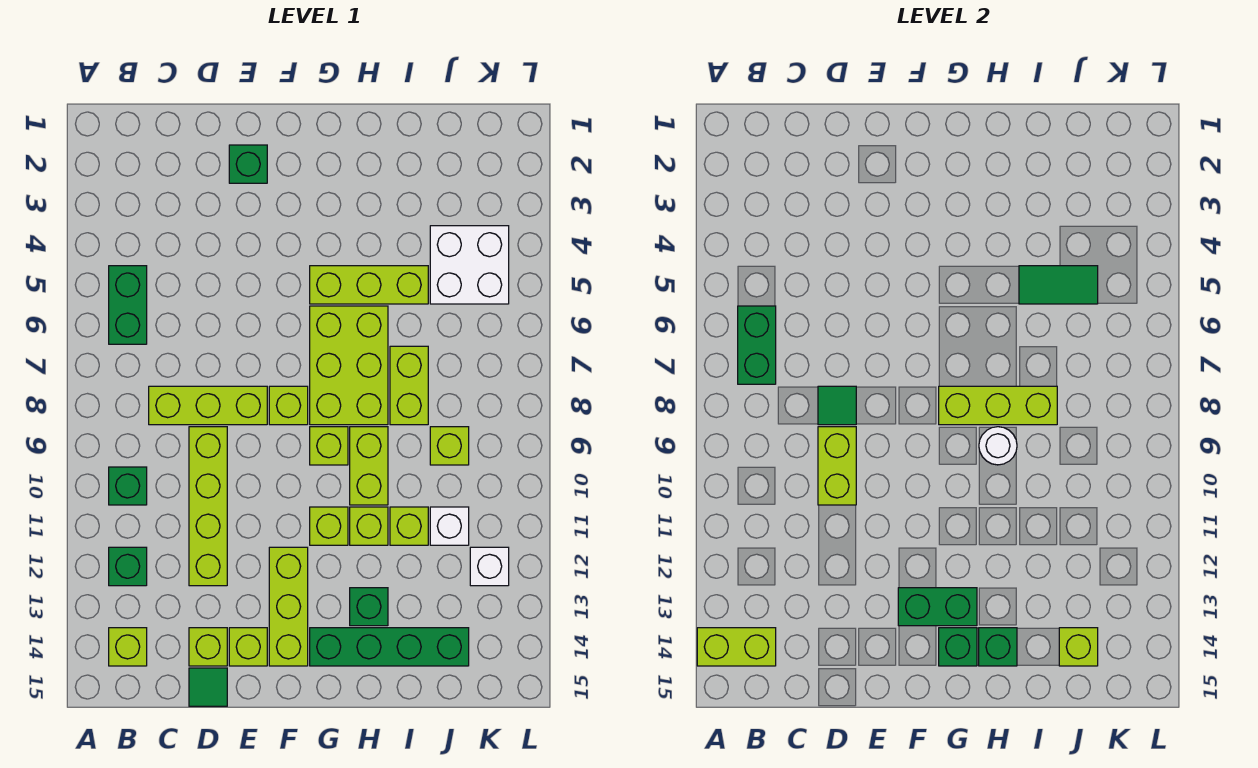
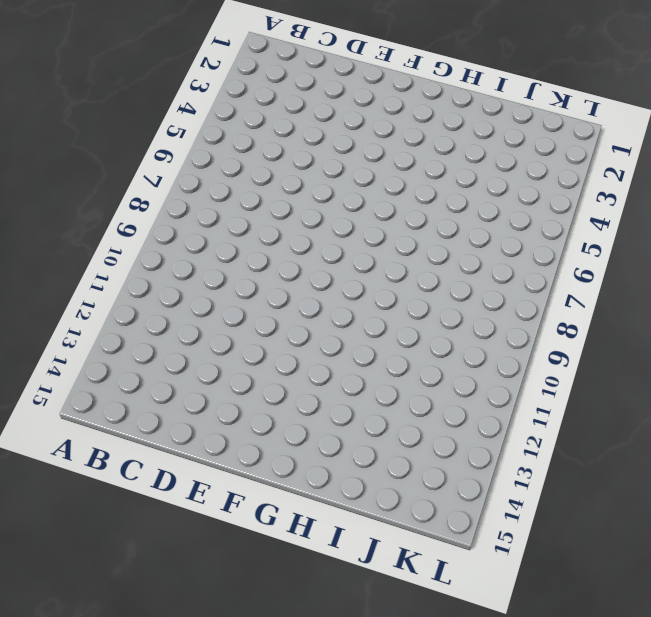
none -> green brick B5:B6 level 1
none -> green brick B10 level 1
none -> green brick B12 level 1
none -> lime brick B14 level 1

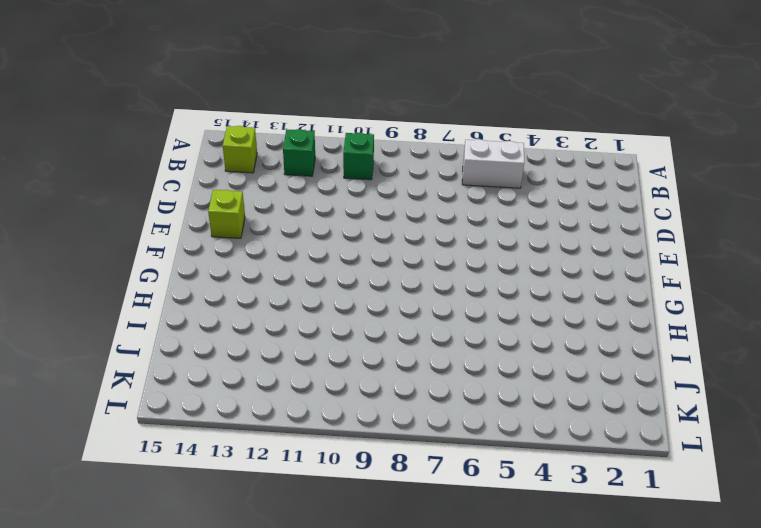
white brick B5:B6 level 1 -> green brick B5:B6 level 1
none -> lime brick C8:E8 level 1
none -> lime brick D9:D12 level 1
none -> lime brick D14 level 1
none -> green tile D15 level 1

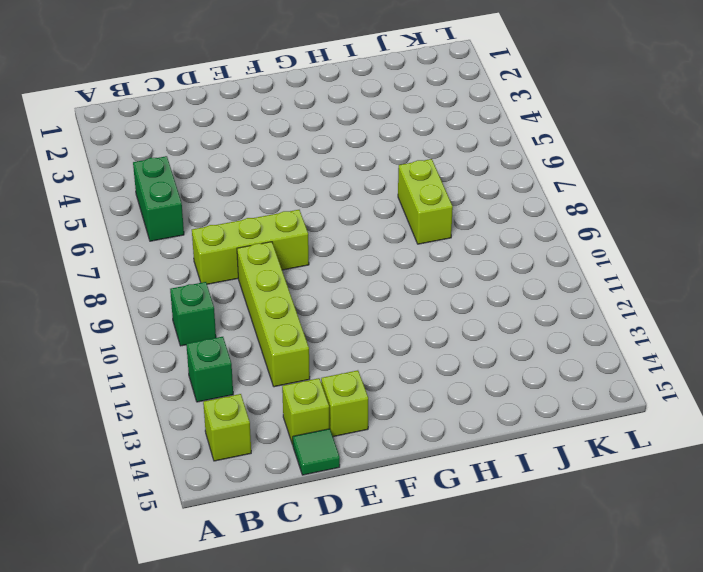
none -> green brick E2 level 1
none -> lime brick F8 level 1
none -> lime brick F12:F14 level 1
none -> lime brick G5:I5 level 1

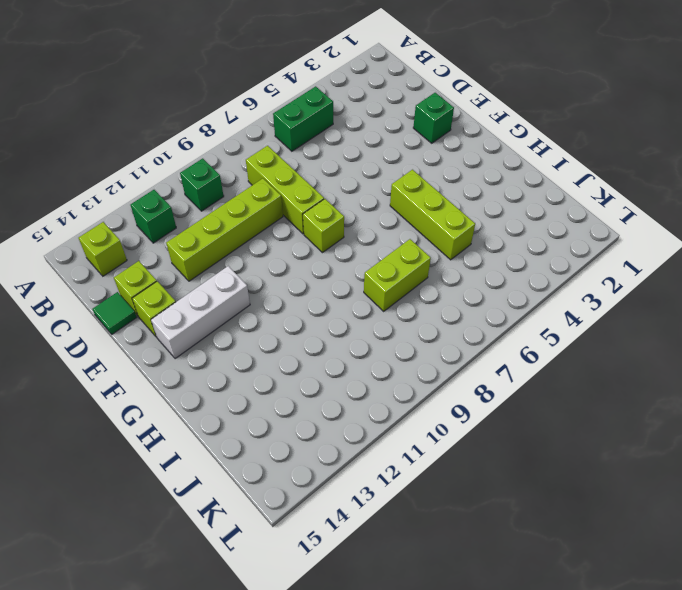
white brick F12:F14 level 1 -> lime brick F12:F14 level 1
none -> lime brick G6:H8 level 1
none -> lime brick G9 level 1
none -> lime brick G11 level 1
none -> green brick G14:J14 level 1

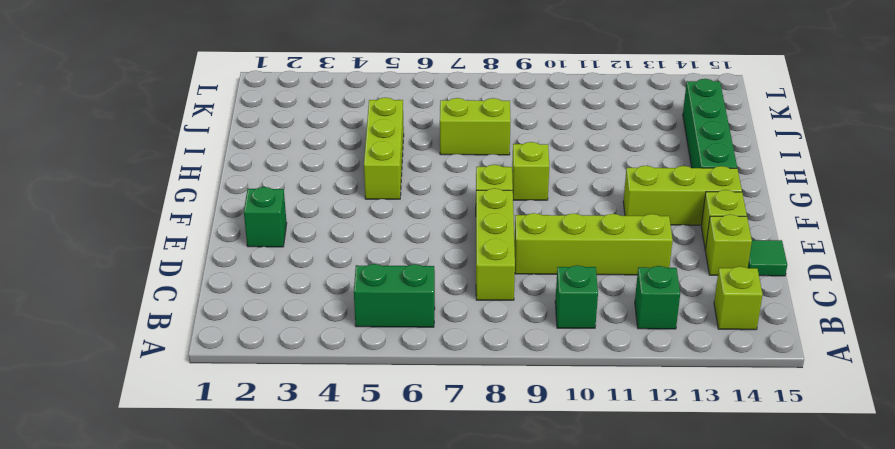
none -> lime brick G6:H8 level 1
none -> lime brick G11 level 1
none -> lime brick H9:H10 level 1
none -> lime brick H11 level 1

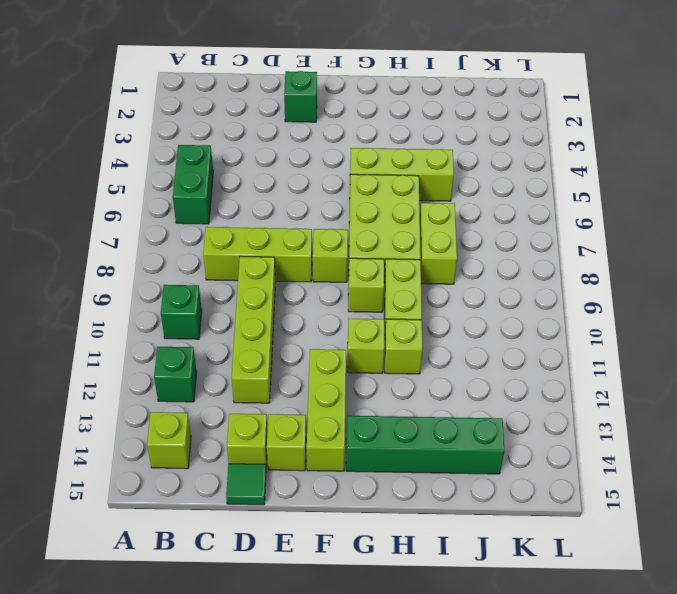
none -> green brick H13 level 1
none -> lime brick I11 level 1
none -> white brick J4:K5 level 1
none -> lime brick J9 level 1

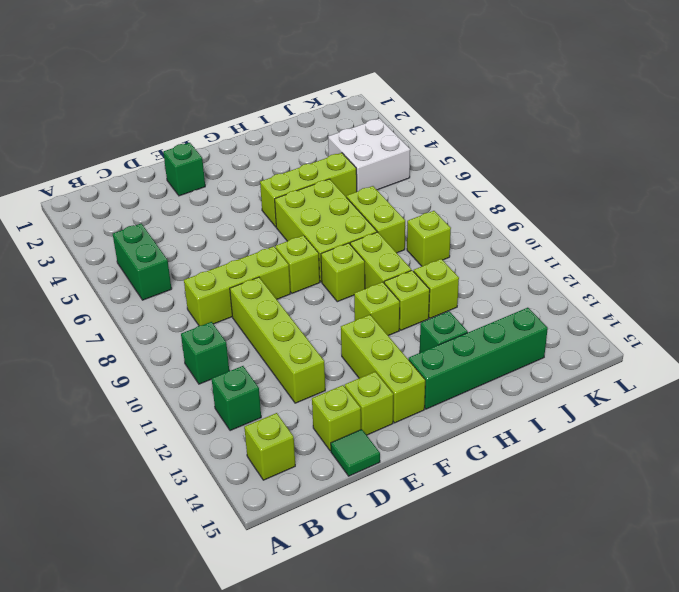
none -> white brick J11 level 1
none -> white brick K12 level 1
none -> lime brick A14:B14 level 2
none -> green brick B6:B7 level 2

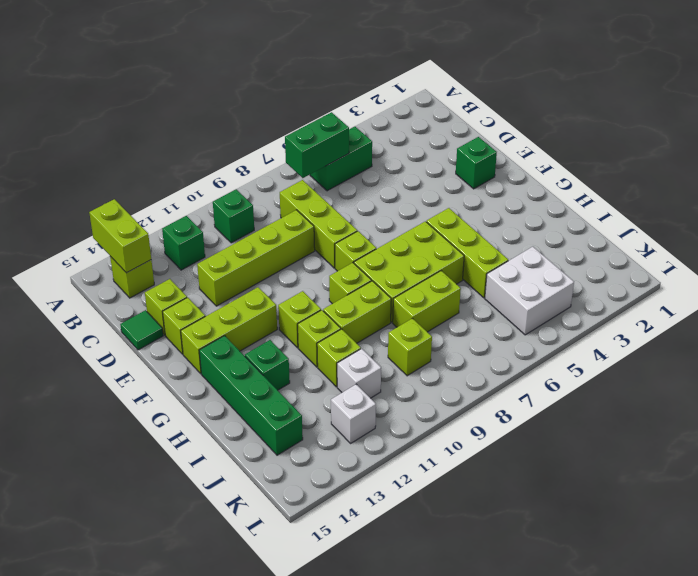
none -> green tile D8 level 2
none -> lime brick D9:D10 level 2
none -> green brick F13:G13 level 2
none -> lime brick G8:I8 level 2

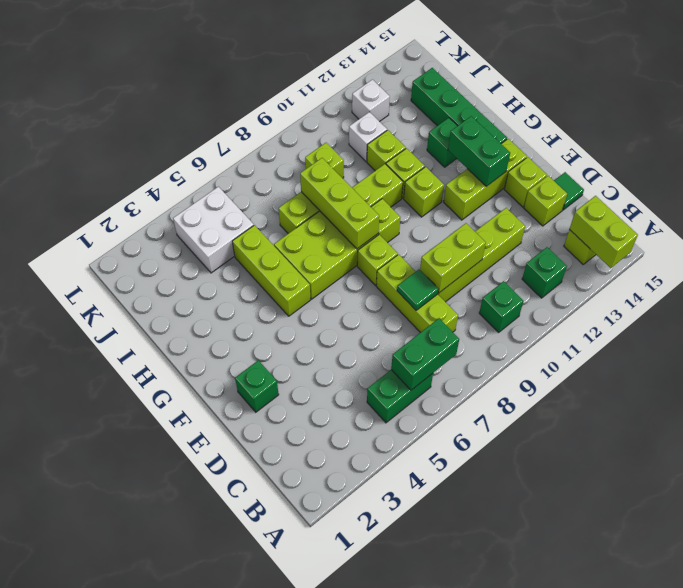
none -> green brick G14 level 2
none -> white round brick H9 level 2
none -> green brick H14 level 2
none -> green tile I5:J5 level 2

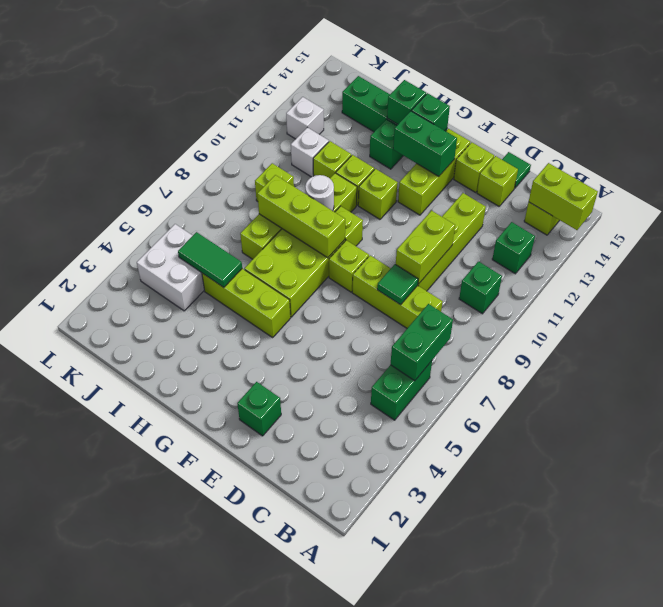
none -> lime brick J14 level 2

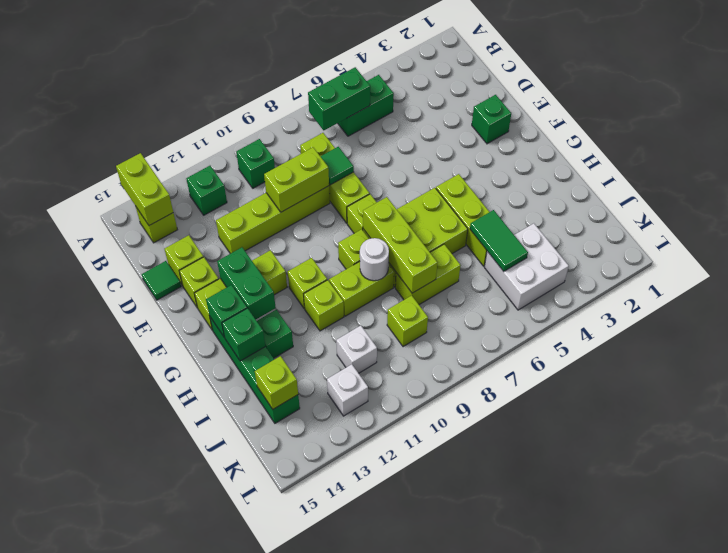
none -> lime brick I11 level 1

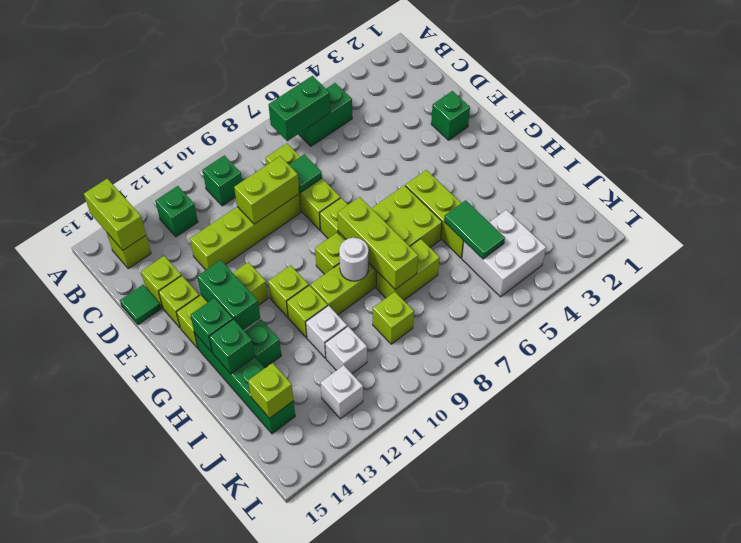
white brick I11 level 1 -> lime brick I11 level 1

